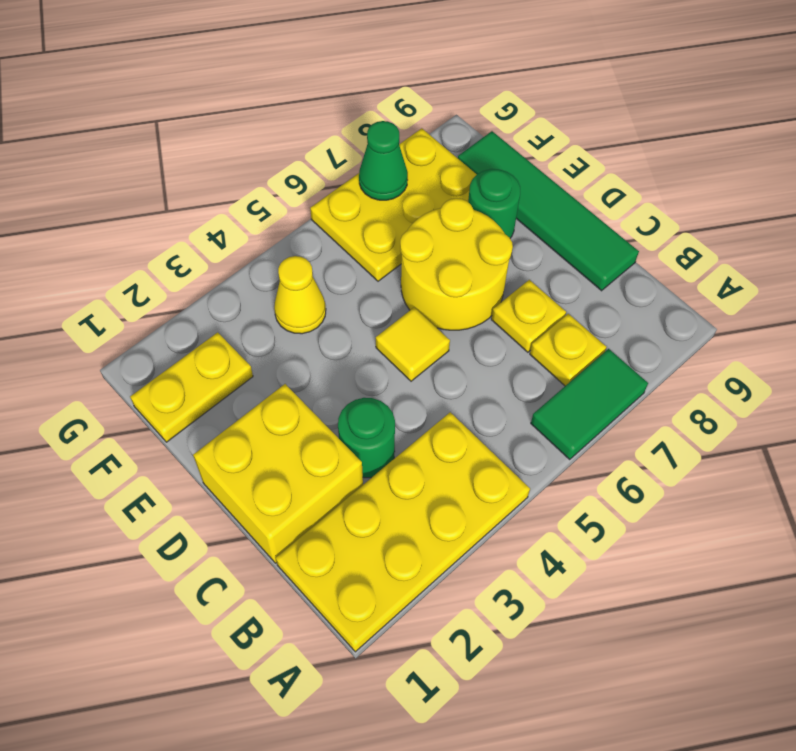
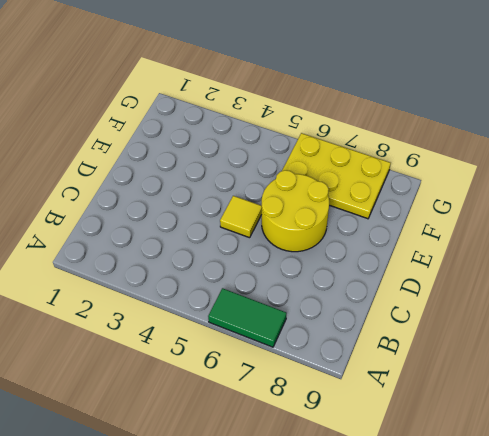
none -> yellow plate A1:B4 level 1
none -> yellow plate B7 level 1
none -> yellow brick C1:D2 level 1

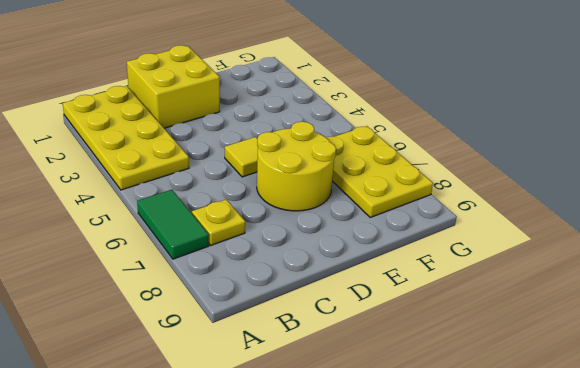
none -> green round brick C3 level 1
none -> yellow plate C7 level 1
none -> green tile C9:F9 level 1

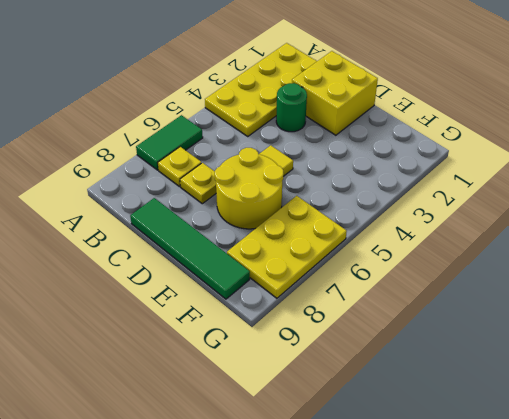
none -> green round brick E8 level 1
none -> yellow plate F1:F2 level 1
none -> yellow cone F4 level 1

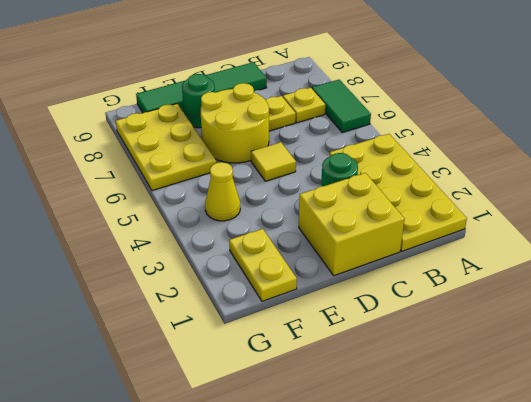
none -> green cone G7 level 2

